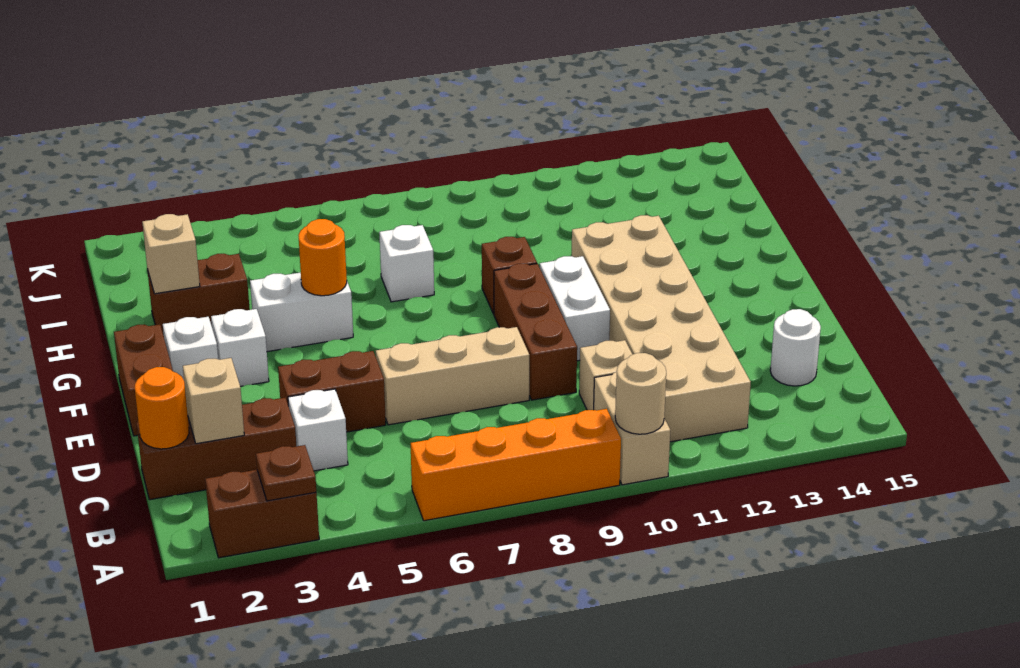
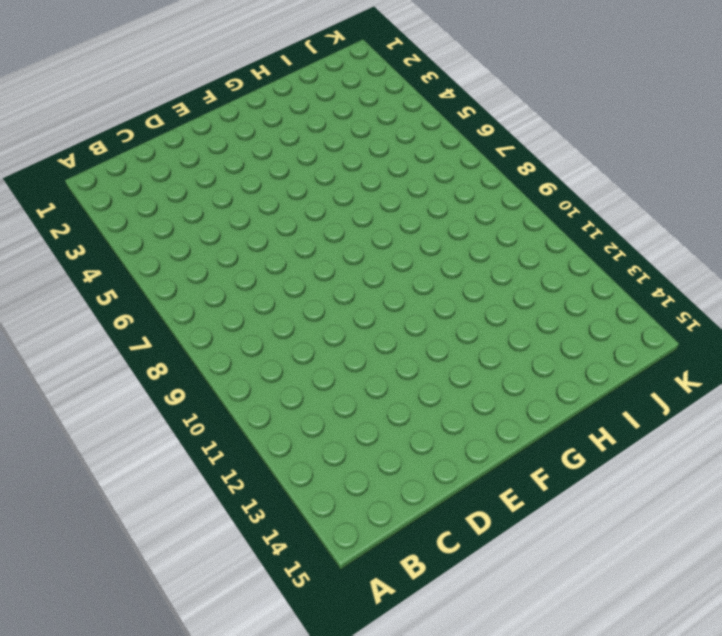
none -> brown brick A2:A3 level 1
none -> orange brick A6:A9 level 1
none -> tan brick A10:B10 level 1

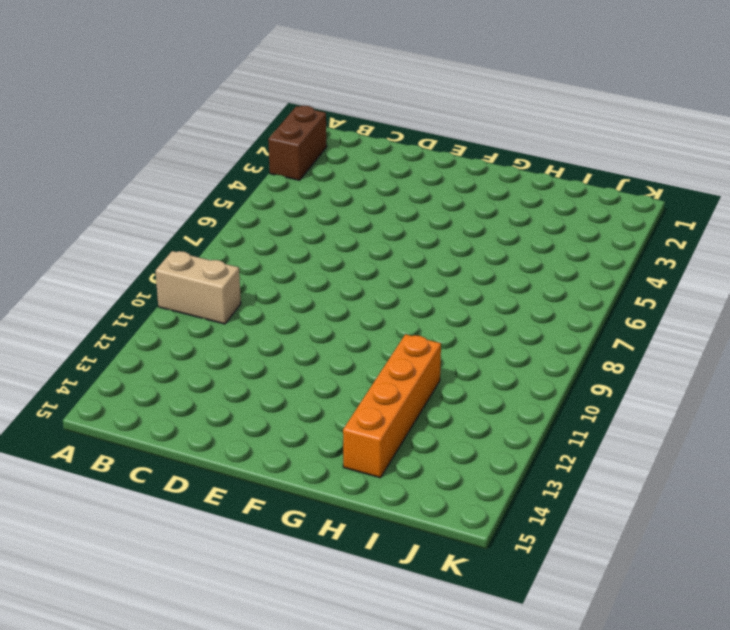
orange brick H11:H14 level 1 -> orange brick A6:A9 level 1
none -> tan brick B11:G12 level 1
none -> brown brick C1:C3 level 1
none -> white brick C4 level 1

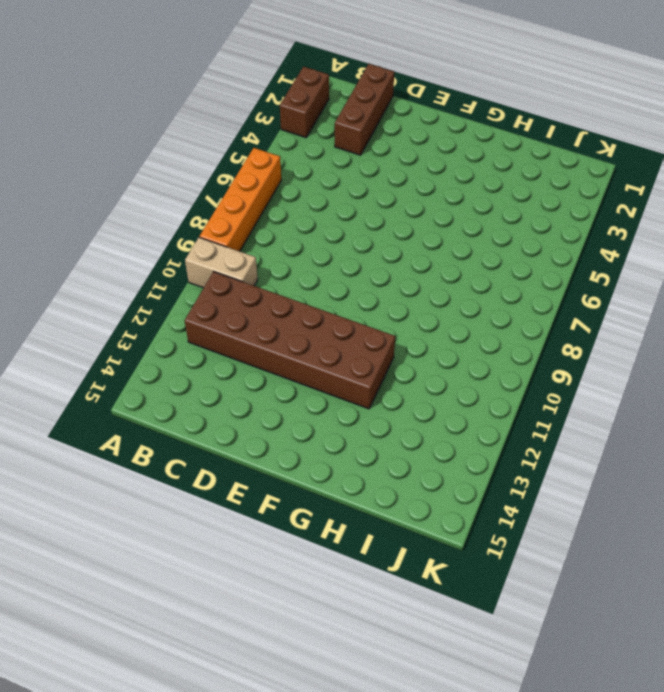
brown brick B11:G12 level 1 -> tan brick B11:G12 level 1
none -> white brick C4 level 1
none -> tan brick C10 level 1
none -> white round brick C14 level 1

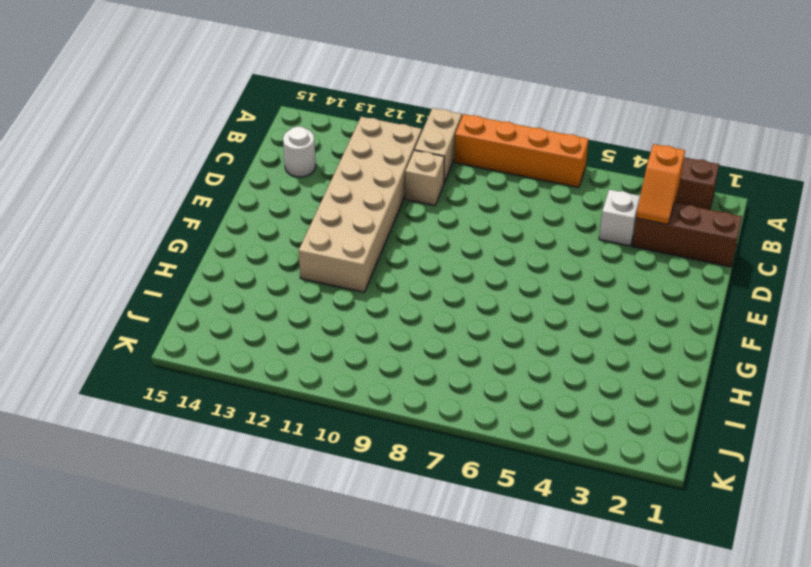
orange slope B3:C3 level 2 top B -> none
none -> brown brick D4:D5 level 1
none -> tan brick D6:D8 level 1
none -> brown brick D9:F9 level 1

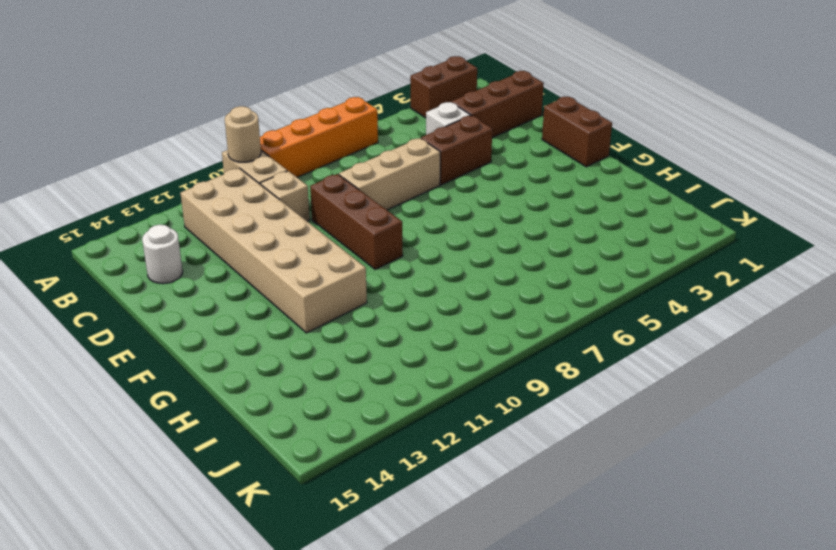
none -> white brick E10:F10 level 1
none -> white brick F2 level 1
none -> white brick F3 level 1

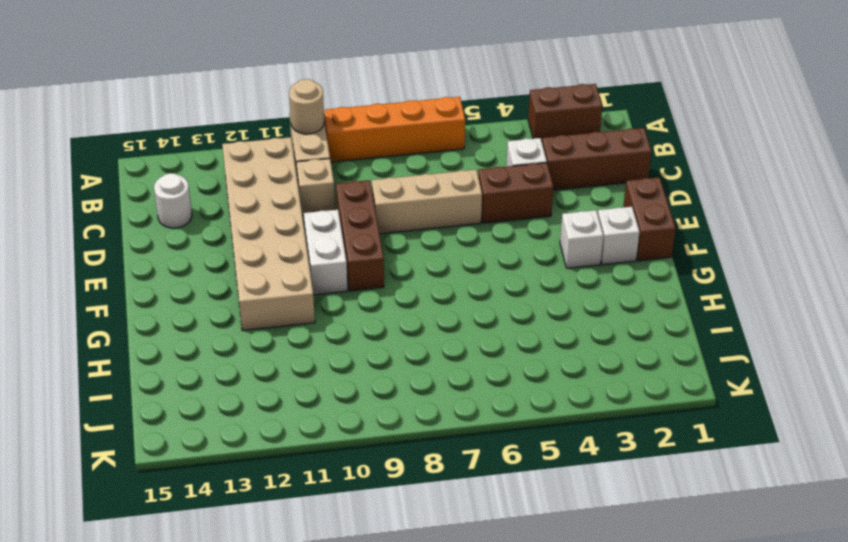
none -> white brick G4:G5 level 1
none -> brown brick G9 level 1
none -> brown brick H2:H3 level 1

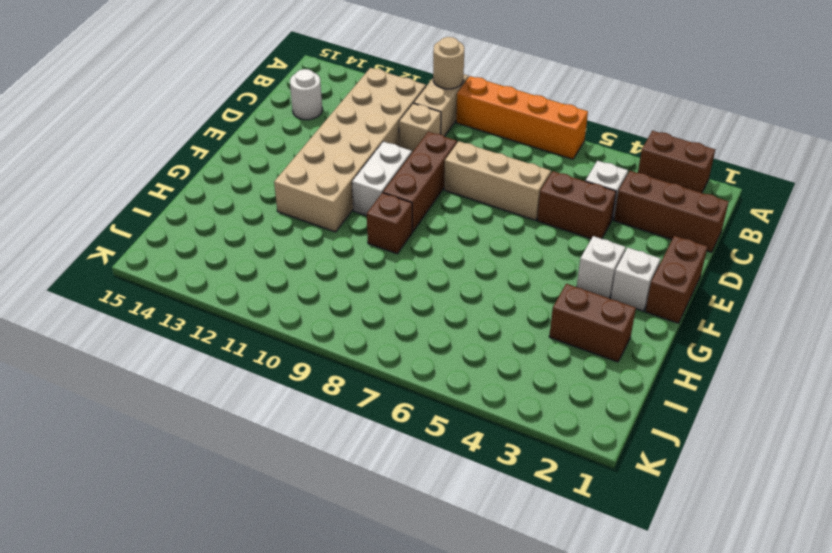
none -> white brick G4:G5 level 1
none -> white brick H7 level 1
none -> brown plate A3 level 2

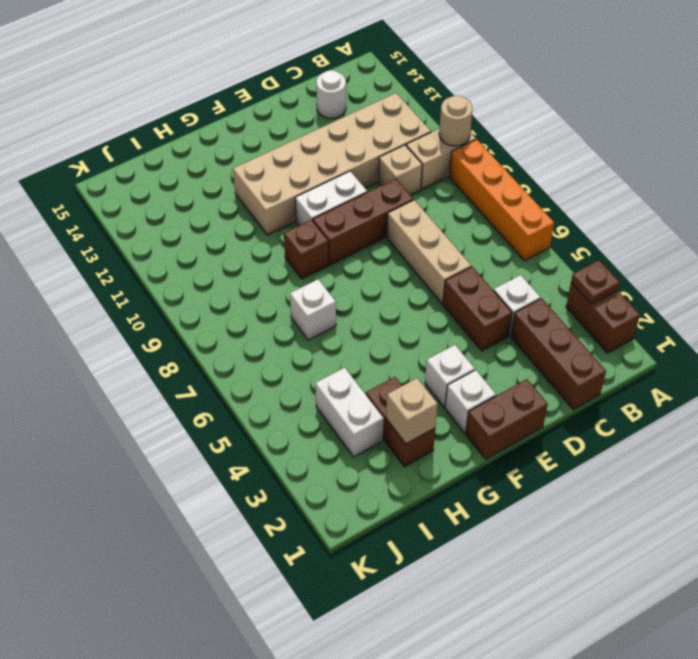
white brick I3:I4 level 1 -> white brick G4:G5 level 1
none -> orange round brick C1 level 2
none -> tan brick C2 level 2
none -> orange round brick G5 level 2

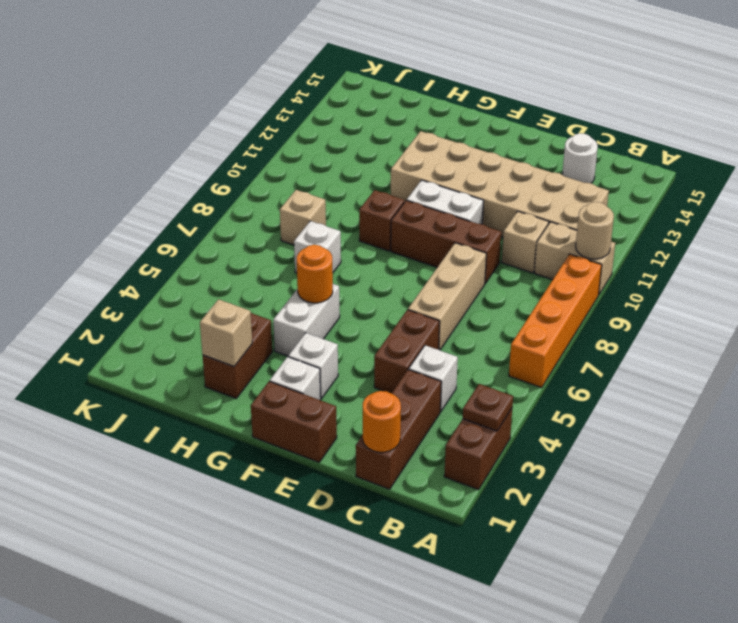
tan brick I8 level 1 -> tan brick C2 level 2

